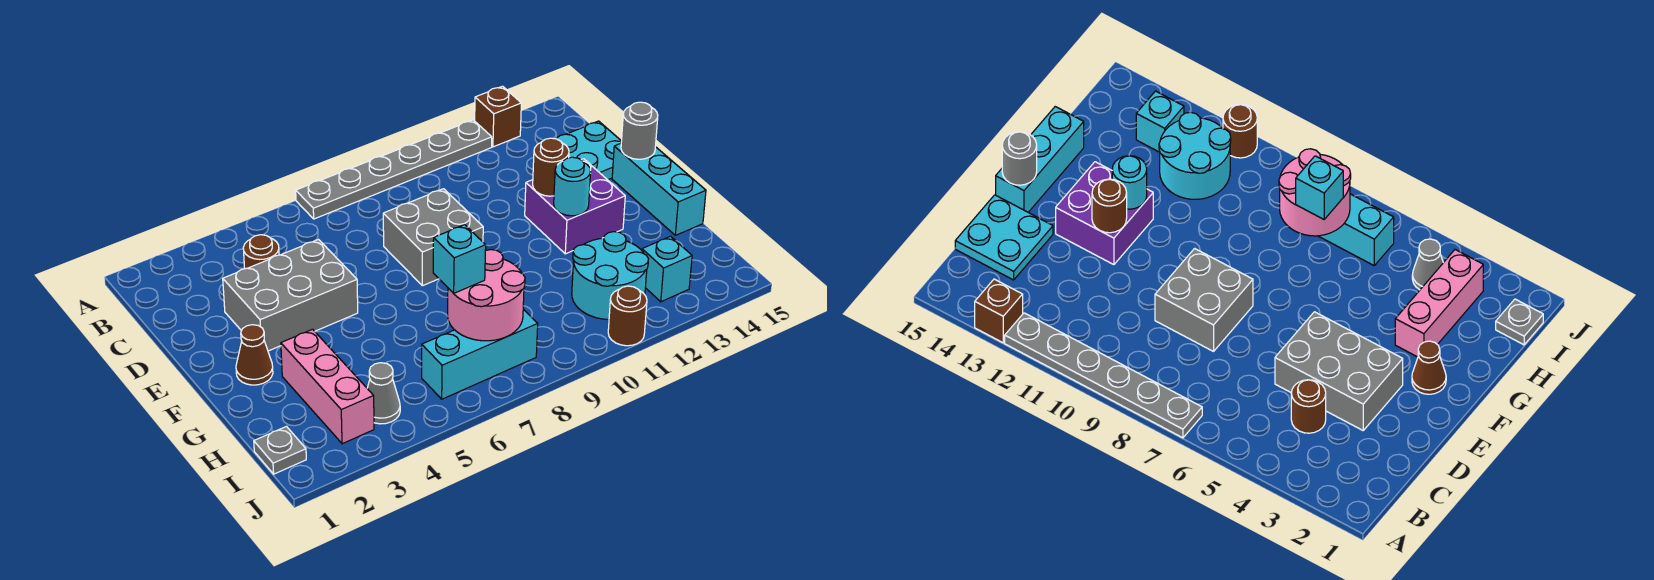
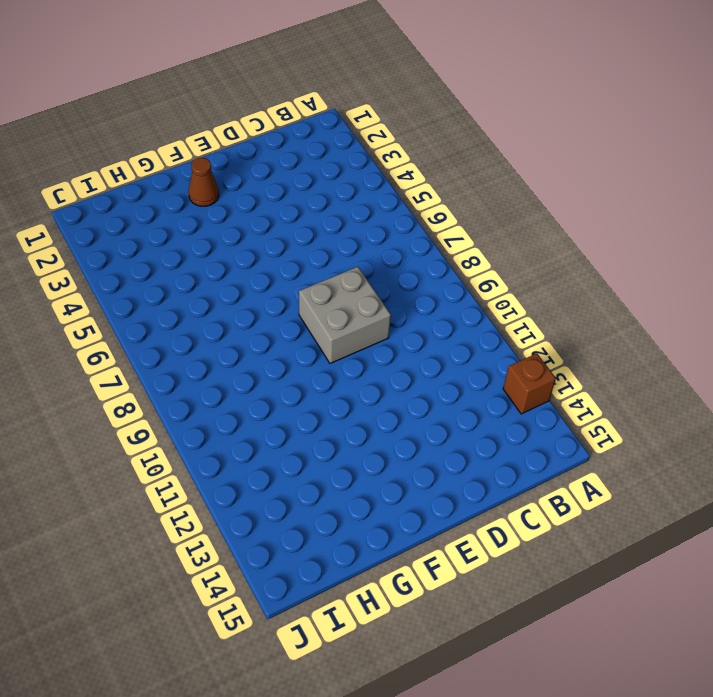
none -> grey plate A7:A12 level 1
none -> brown round brick C4 level 1
none -> cyan plate C14:D15 level 1

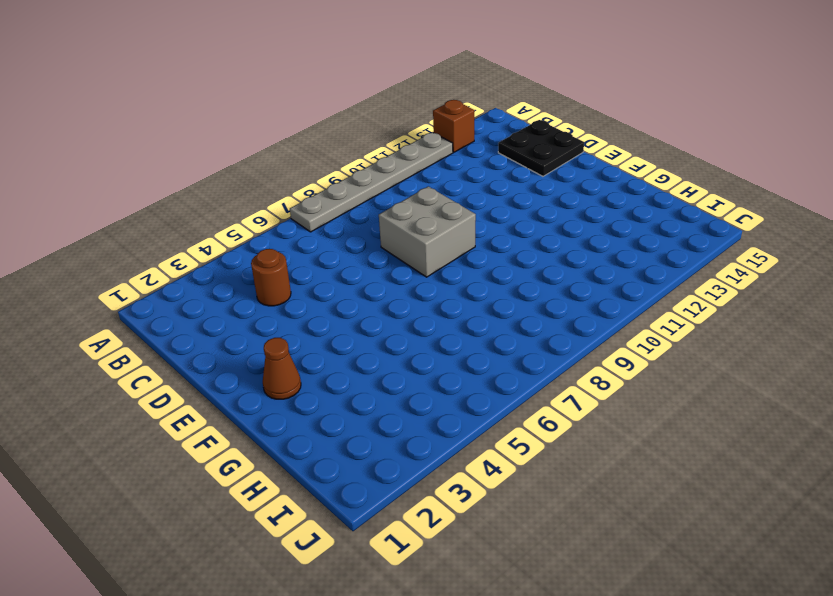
black plate C14:D15 level 1 -> cyan plate C14:D15 level 1
none -> grey brick D3:E5 level 1
none -> purple brick E12:F13 level 1
none -> cyan brick E15:G15 level 1

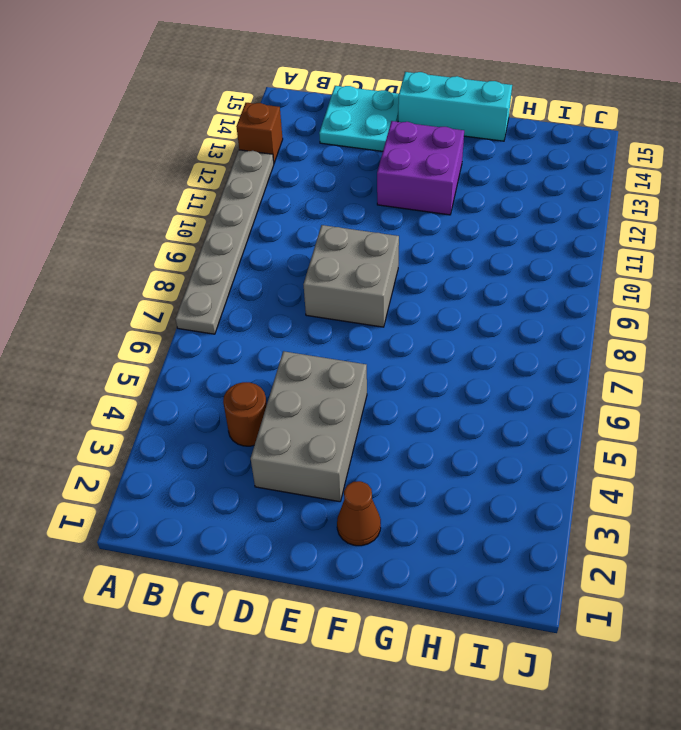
none -> pink brick G3:I3 level 1
none -> cyan round brick H11:I12 level 1
none -> grey plate I1 level 1

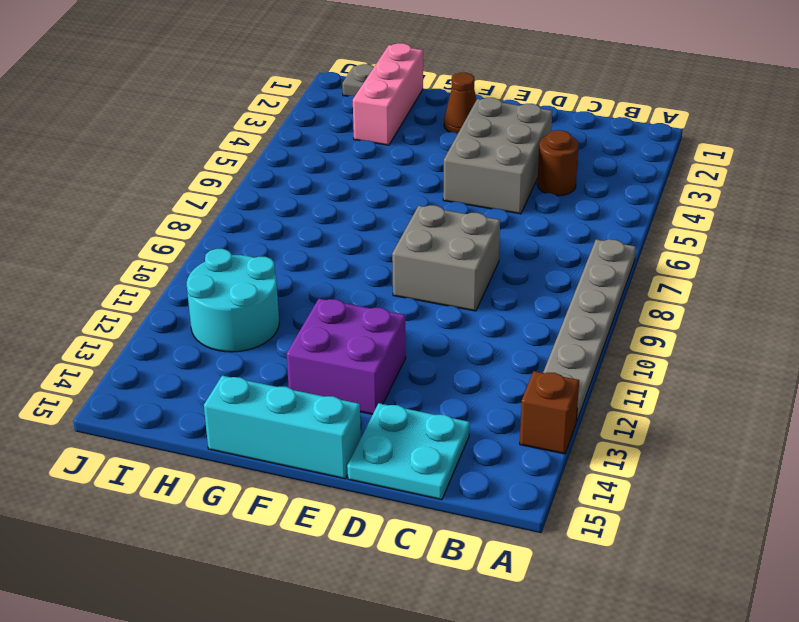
pink brick H1:H3 level 1 -> pink brick G3:I3 level 1
none -> grey cone I4 level 1
none -> cyan brick I6:I8 level 1
none -> cyan brick I13 level 1

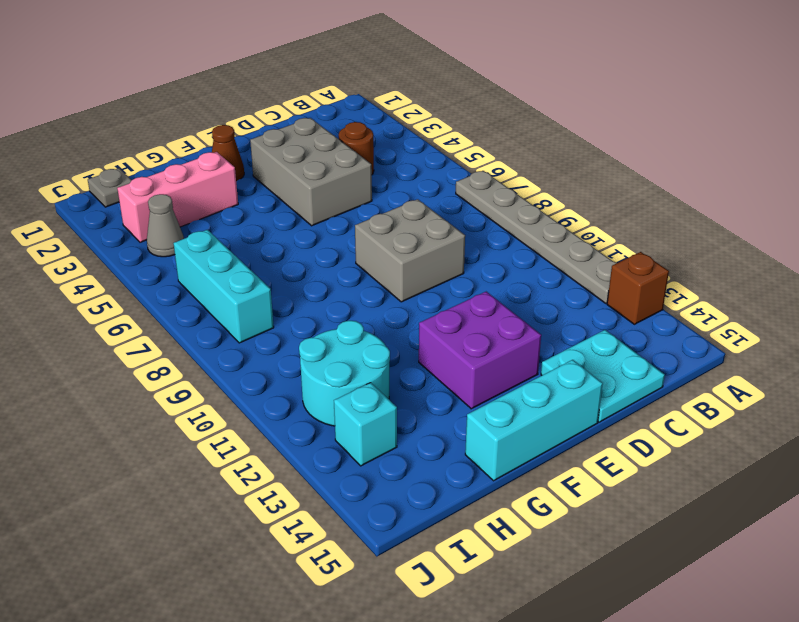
none -> brown round brick J11 level 1
none -> brown round brick E12 level 2
none -> grey round brick E15 level 2

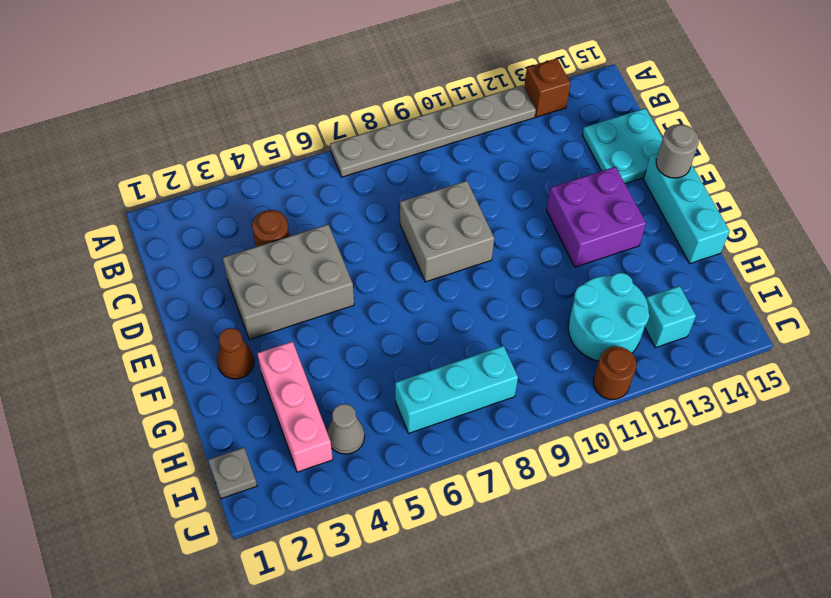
none -> brown round brick E12 level 2
none -> cyan round brick F12 level 2
none -> pink round brick H7:I8 level 2

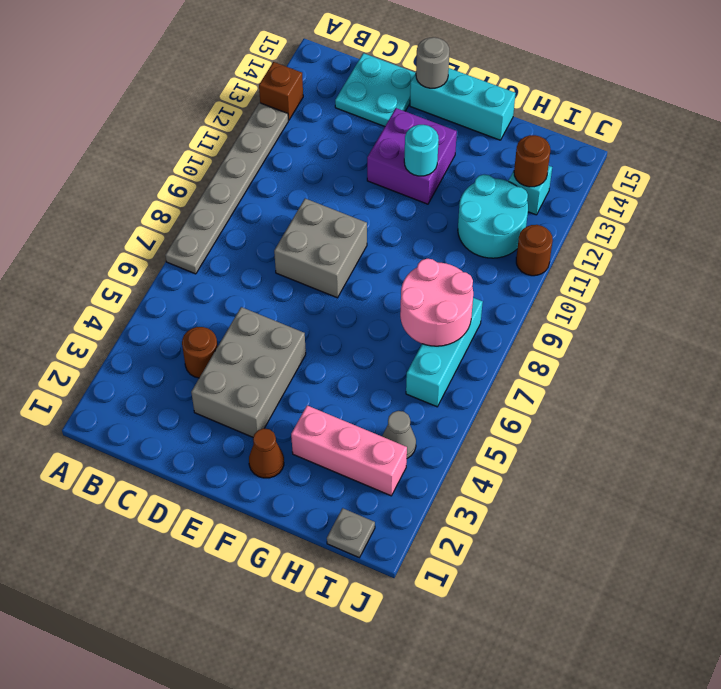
brown round brick I13 level 2 -> brown round brick E12 level 2
none -> cyan brick H7 level 3

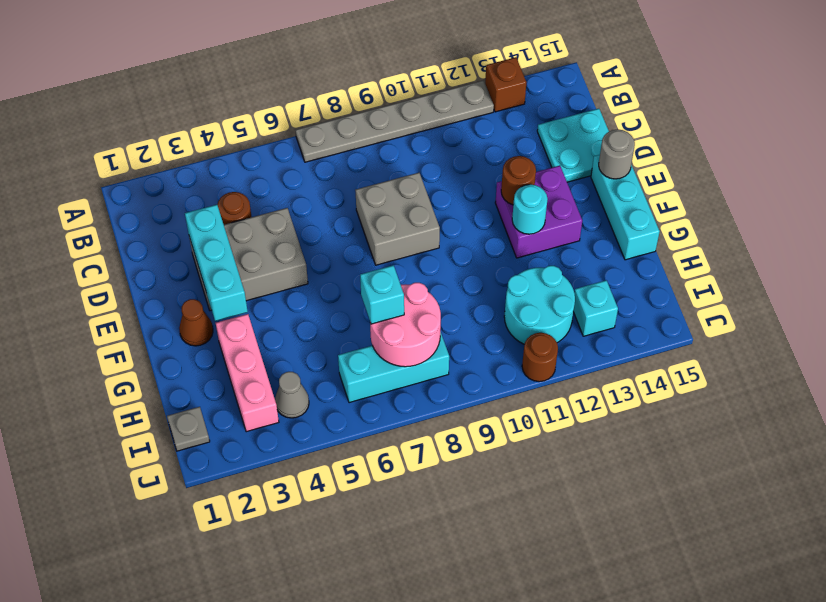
cyan brick D3:F3 level 2 -> none

